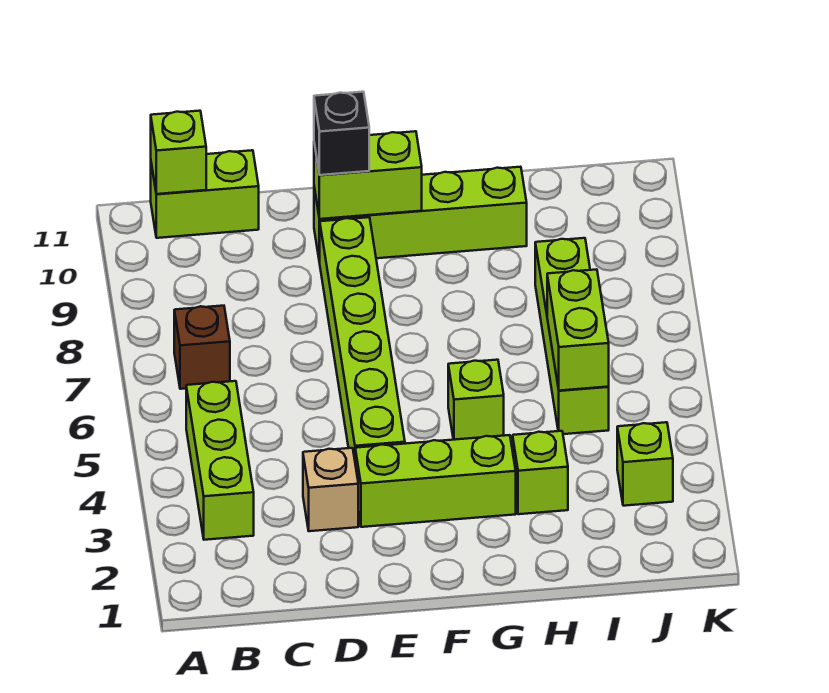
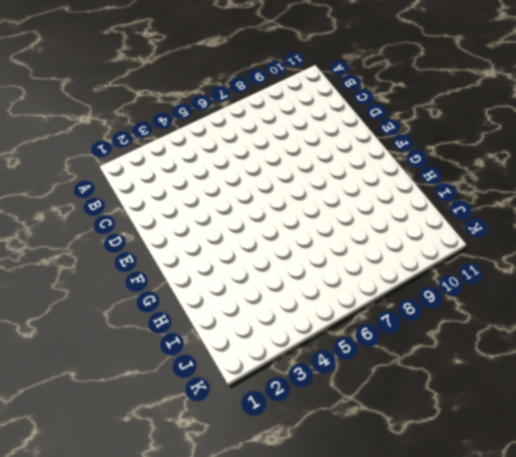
none -> lime brick B3:B5 level 1
none -> brown brick B7 level 1
none -> lime brick B11:C11 level 1

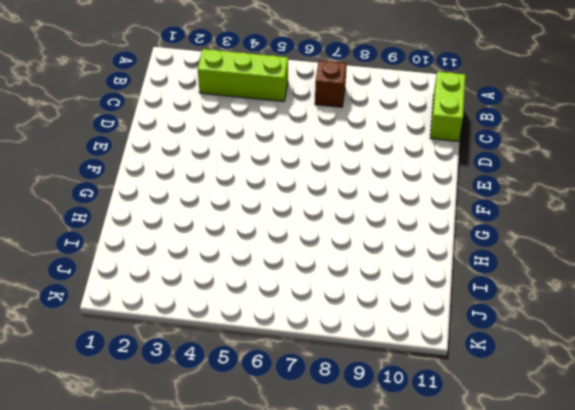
none -> tan brick D3 level 1
none -> lime brick E3:G3 level 1
none -> lime brick E4:E9 level 1

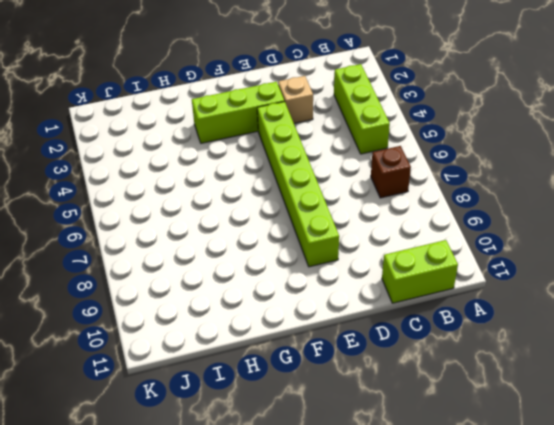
none -> lime brick E10:H10 level 1
none -> lime brick G5 level 1
none -> lime brick H3 level 1

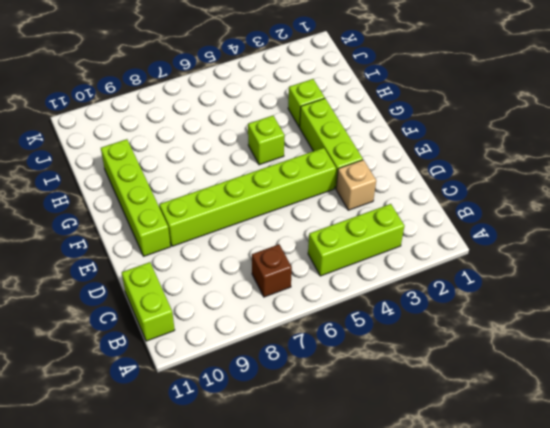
none -> lime brick I5:I8 level 1
none -> lime brick J3 level 1
none -> lime brick B11 level 2

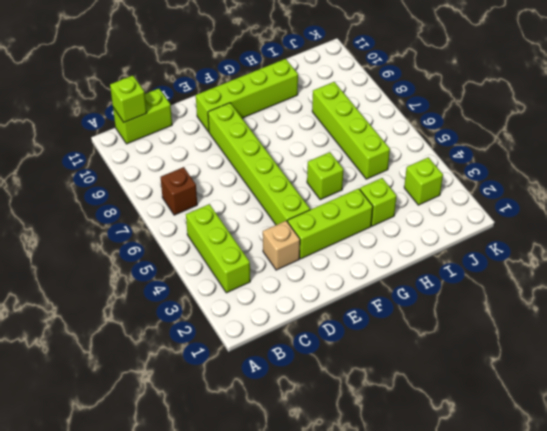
none -> lime brick E10:F10 level 2
none -> lime brick I5:I6 level 2
none -> black brick E10 level 3

